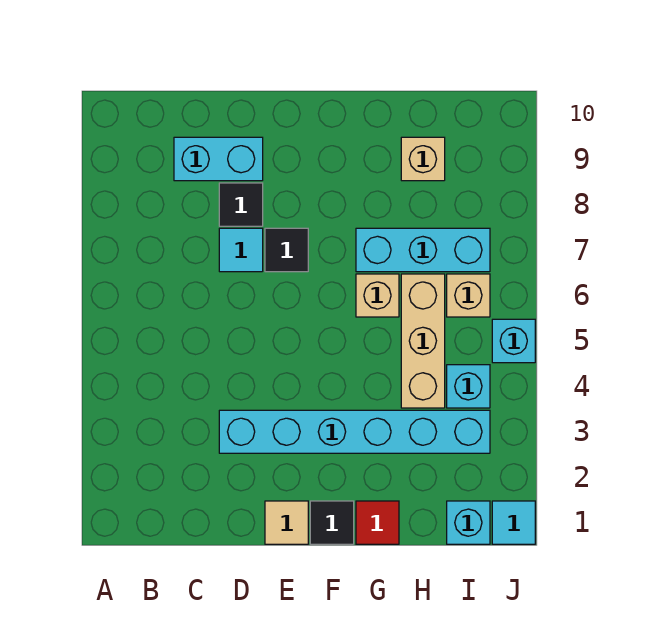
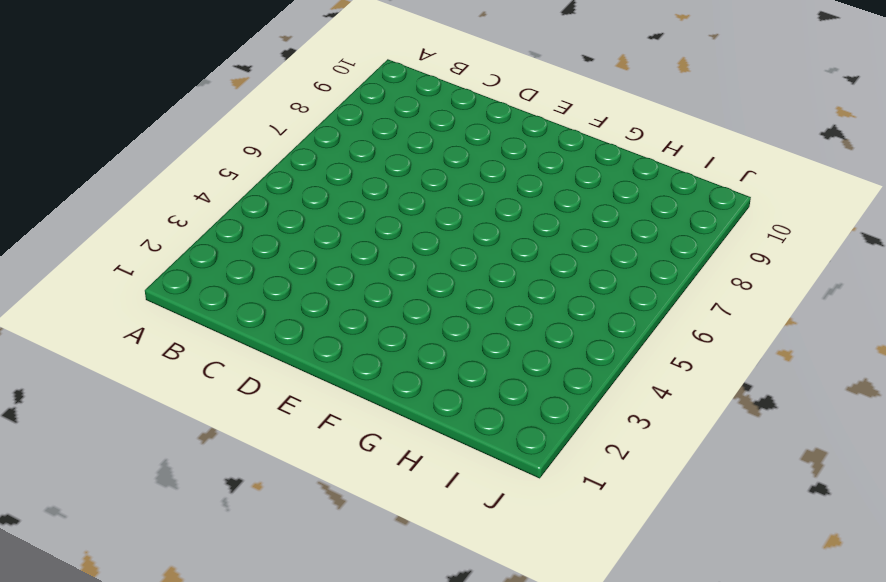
none -> cyan brick C9:D9 level 1
none -> cyan brick D3:I3 level 1
none -> cyan tile D7 level 1

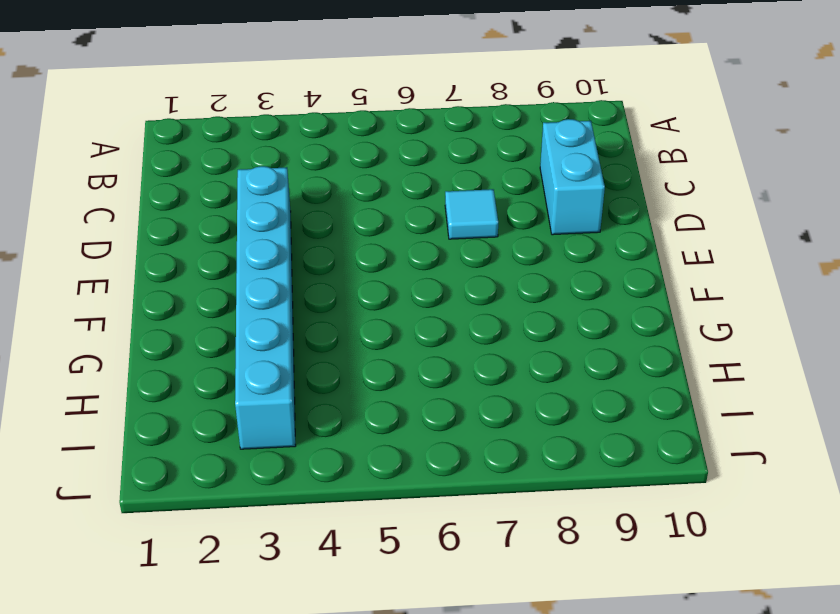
none -> black tile D8 level 1
none -> tan tile E1 level 1
none -> black tile E7 level 1

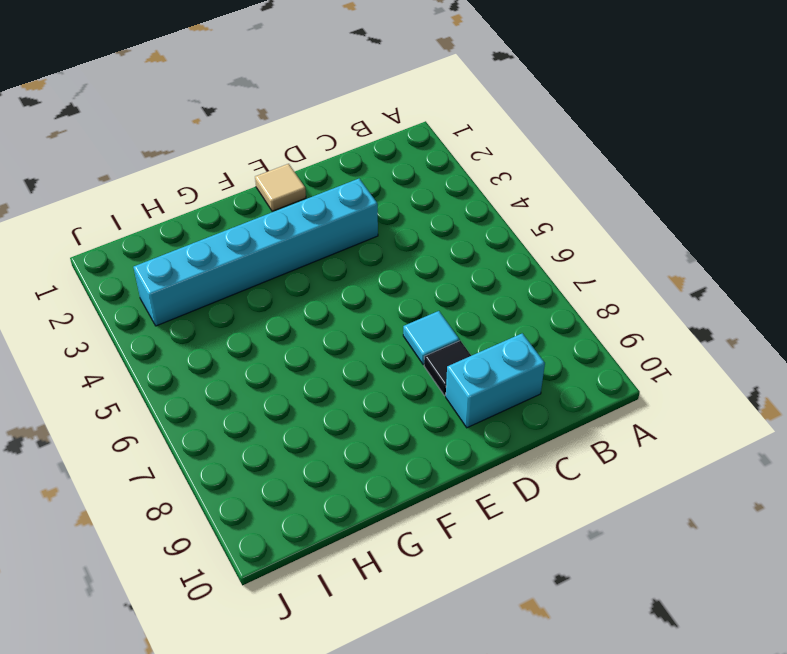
none -> black tile E7 level 1
none -> black tile F1 level 1
none -> red tile G1 level 1

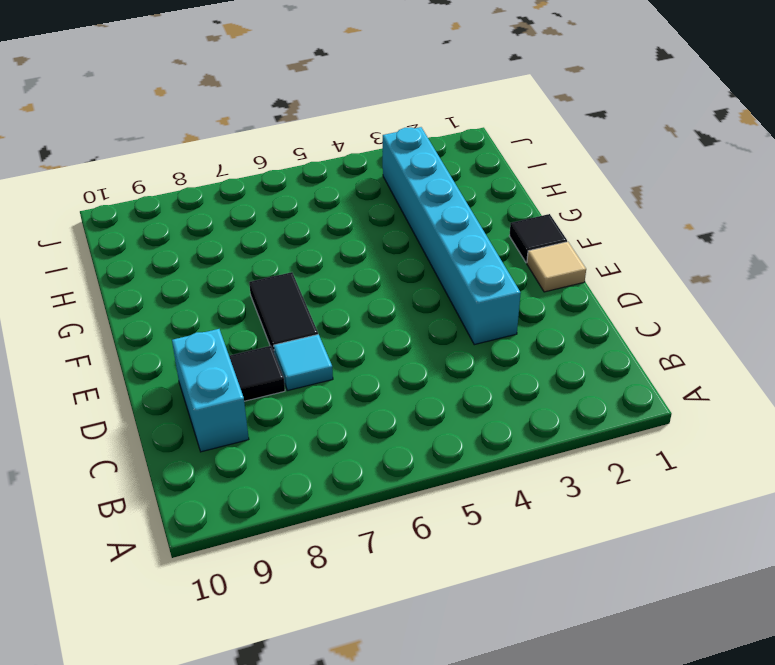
black tile E7:F7 level 1 -> black tile E7 level 1
none -> red tile G1 level 1
none -> tan brick G6 level 1
none -> cyan brick G7:I7 level 1

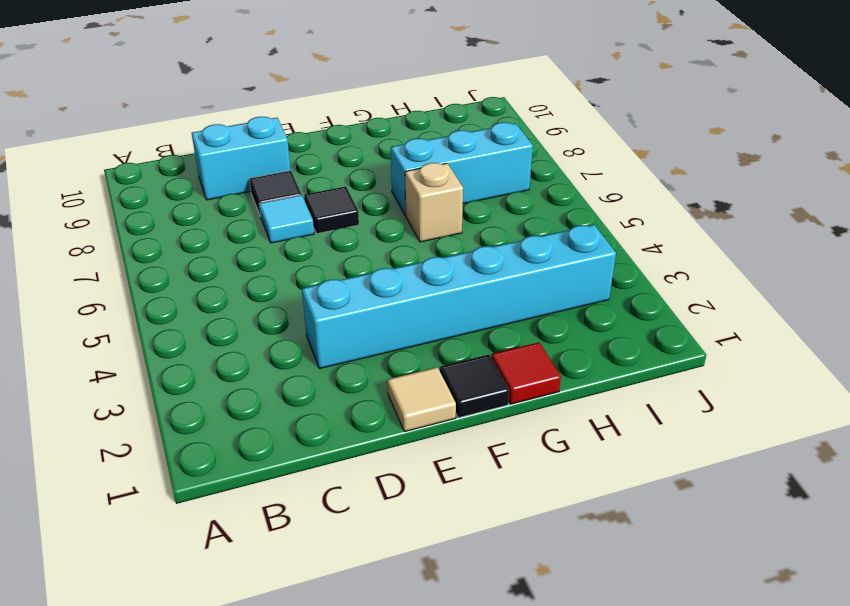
none -> tan brick H4:H6 level 1
none -> tan brick H9 level 1
none -> cyan brick I1 level 1

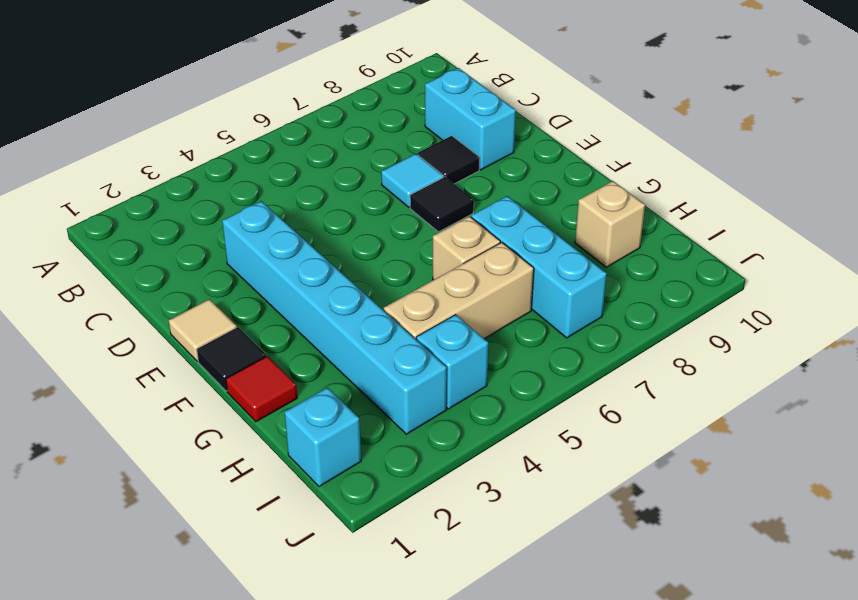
none -> tan brick I6 level 1
none -> cyan tile J1 level 1
none -> cyan brick J5 level 1

